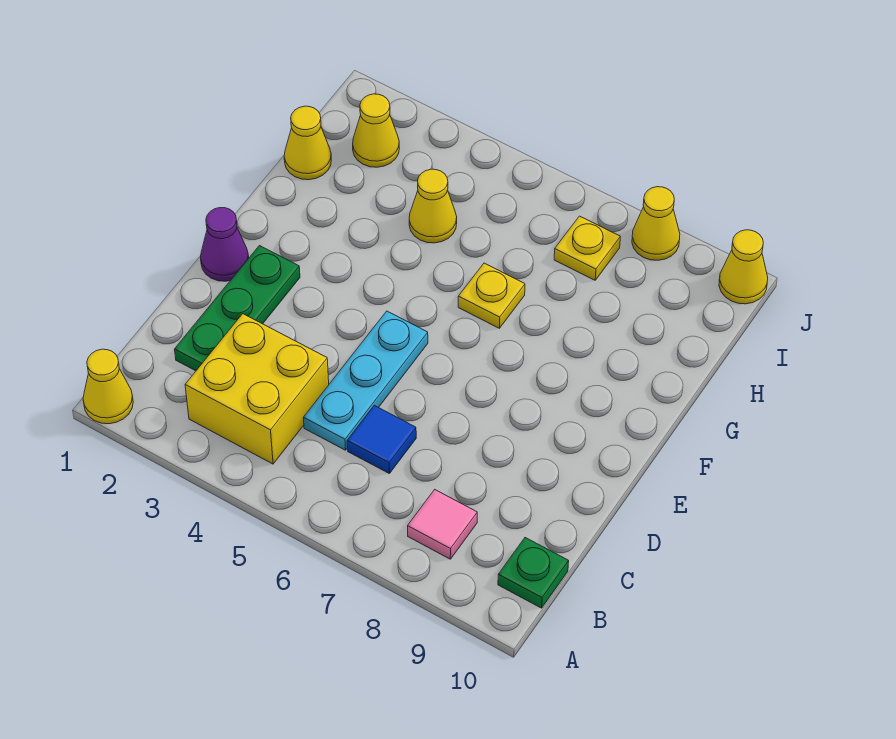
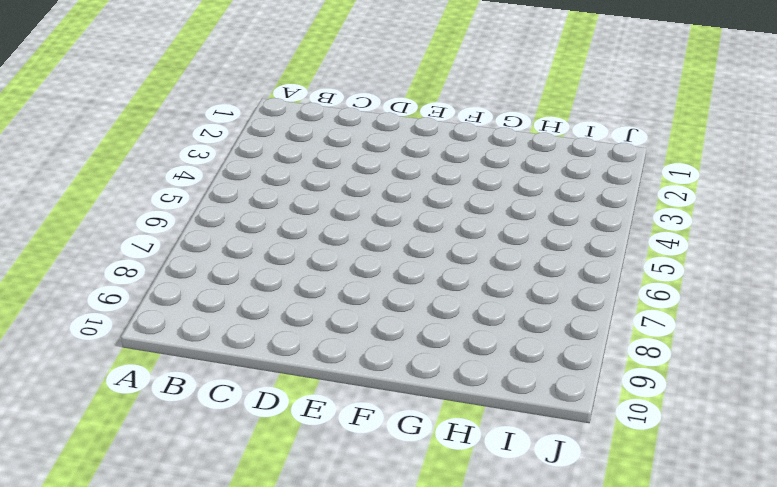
none -> yellow cone A1 level 1
none -> yellow brick B3:C4 level 1
none -> pink tile B8 level 1

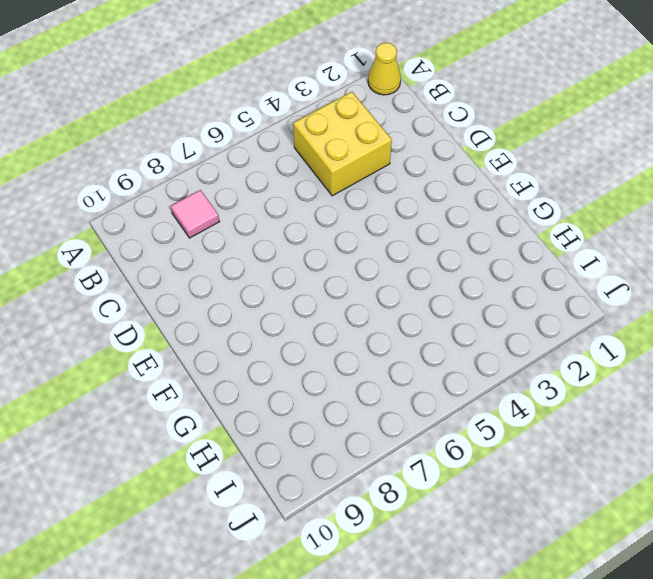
none -> green plate B10 level 1
none -> green plate C2:E2 level 1
none -> cyan plate C5:E5 level 1

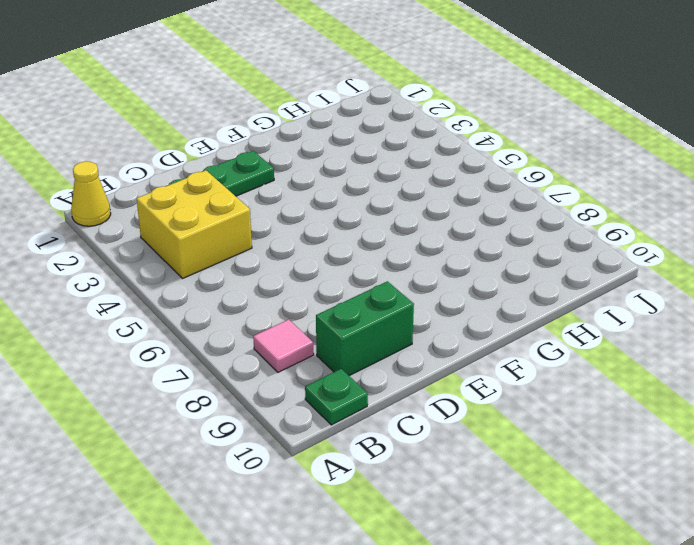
green brick C9:D9 level 1 -> none
none -> cyan plate C5:E5 level 1
none -> blue tile C6 level 1
none -> purple cone E1 level 1

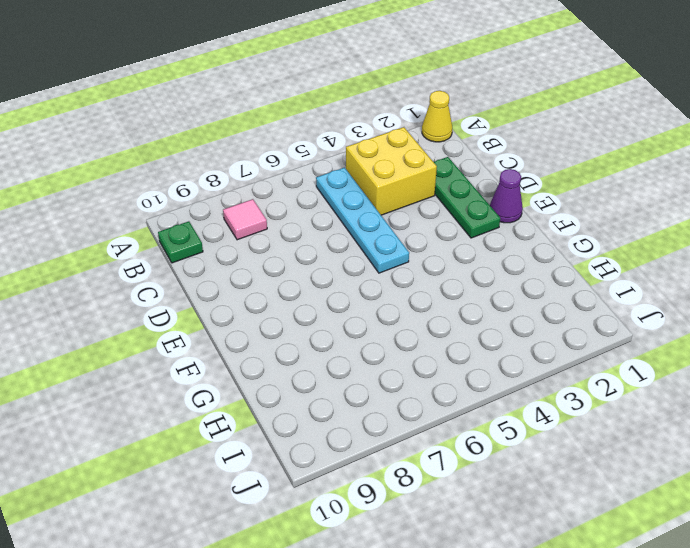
cyan plate B5:E5 level 1 -> cyan plate C5:E5 level 1
none -> blue tile C6 level 1
none -> yellow plate G6 level 1
none -> yellow cone H1 level 1

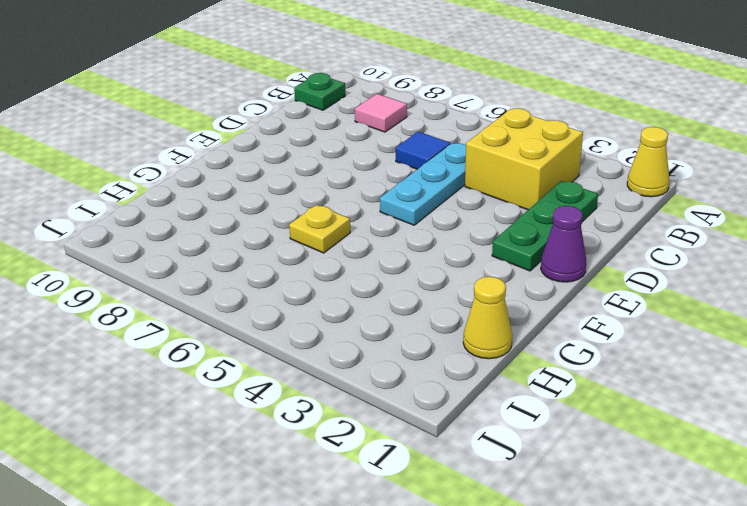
none -> yellow cone H4 level 1
none -> yellow cone I2 level 1
none -> yellow plate I7 level 1

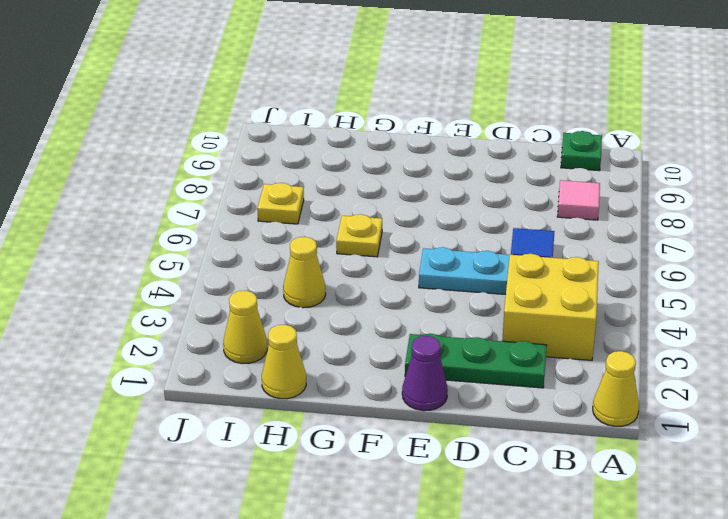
none -> yellow cone J8 level 1
none -> yellow cone J10 level 1

